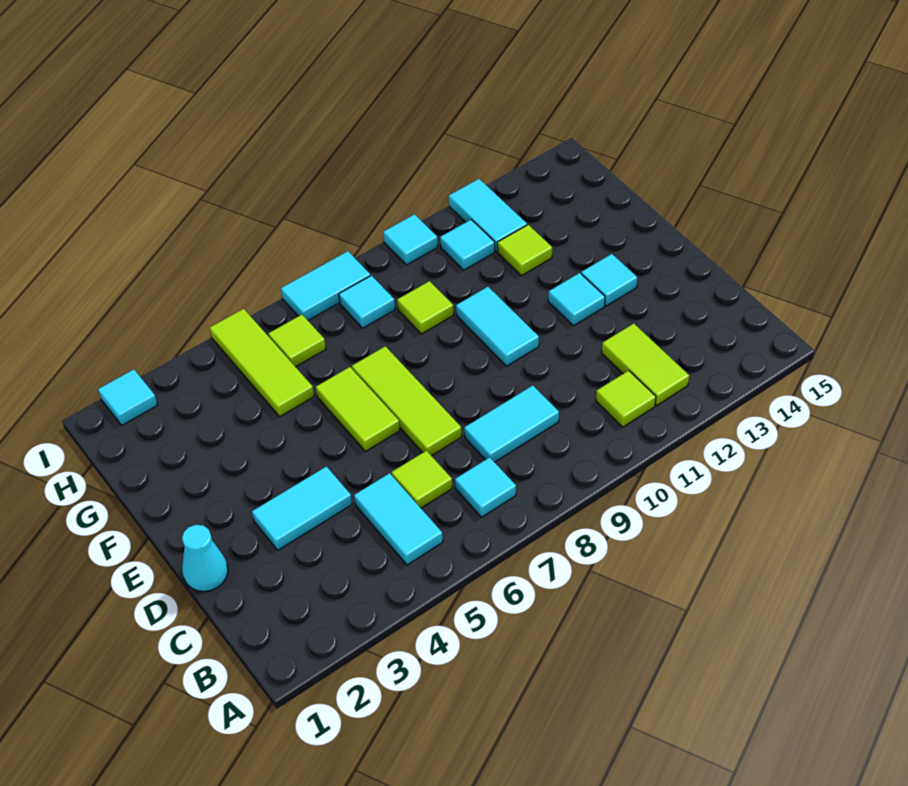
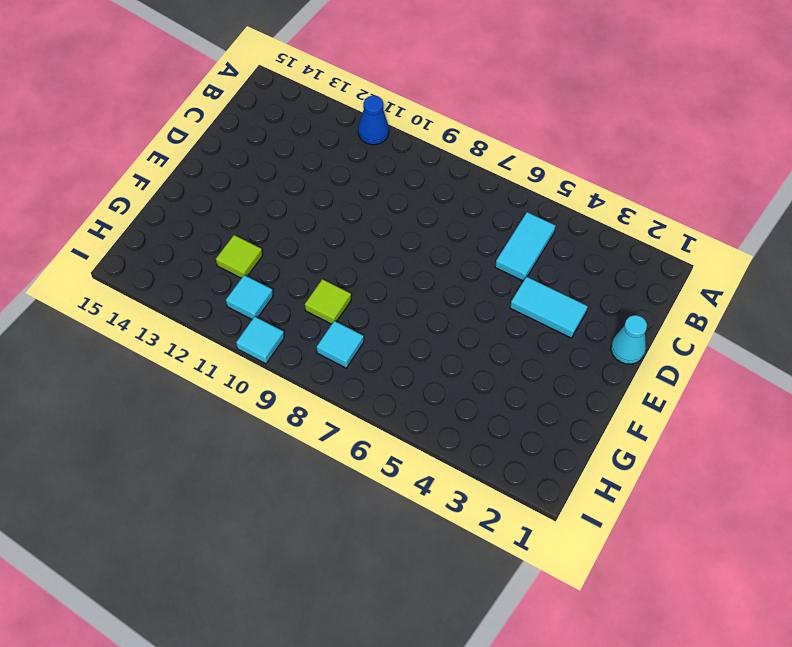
blue cone A11 level 1 -> none
none -> cyan tile B7 level 1
none -> lime tile B11 level 1
none -> lime tile B12:C12 level 1

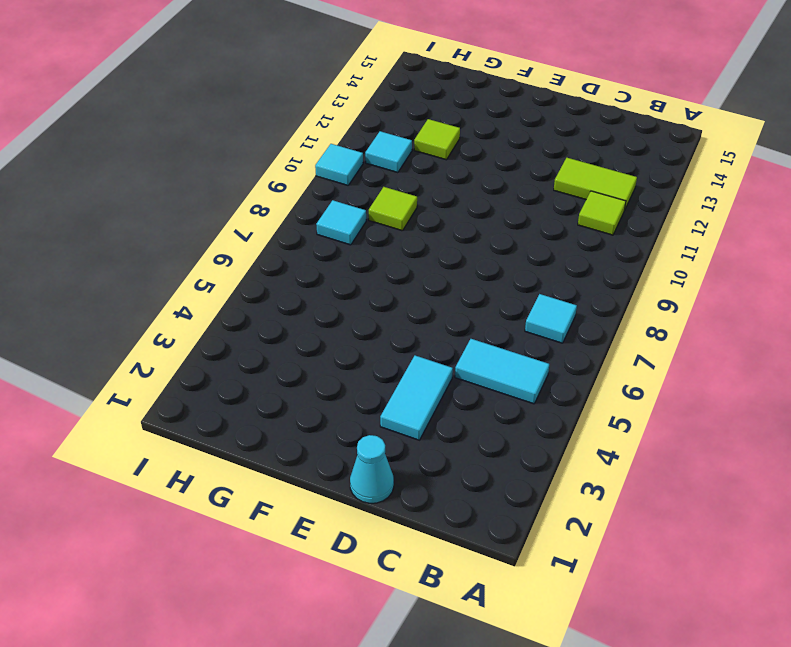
none -> lime tile C6 level 1
none -> cyan tile C8:C9 level 1
none -> lime tile D7:F7 level 1

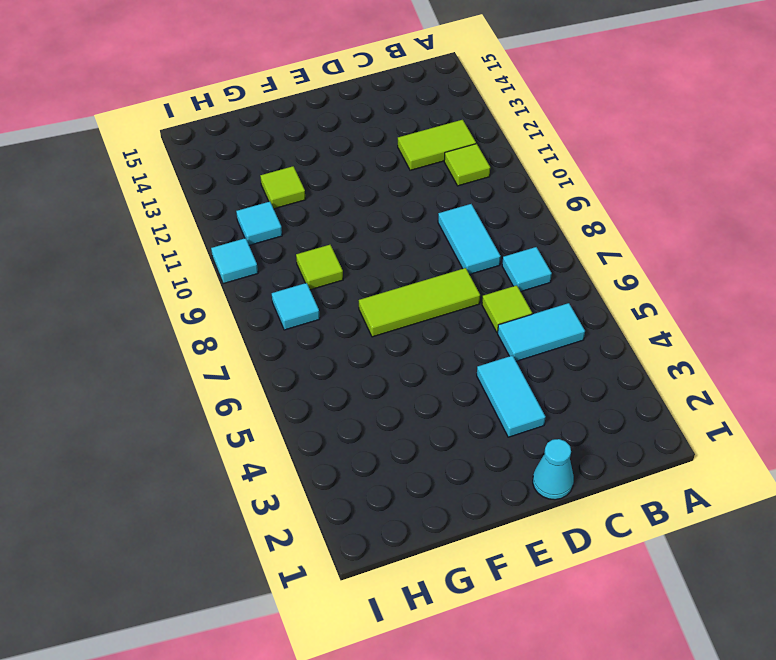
none -> lime tile E6:F6 level 1
none -> cyan tile E10:F10 level 1
none -> cyan tile E12 level 1

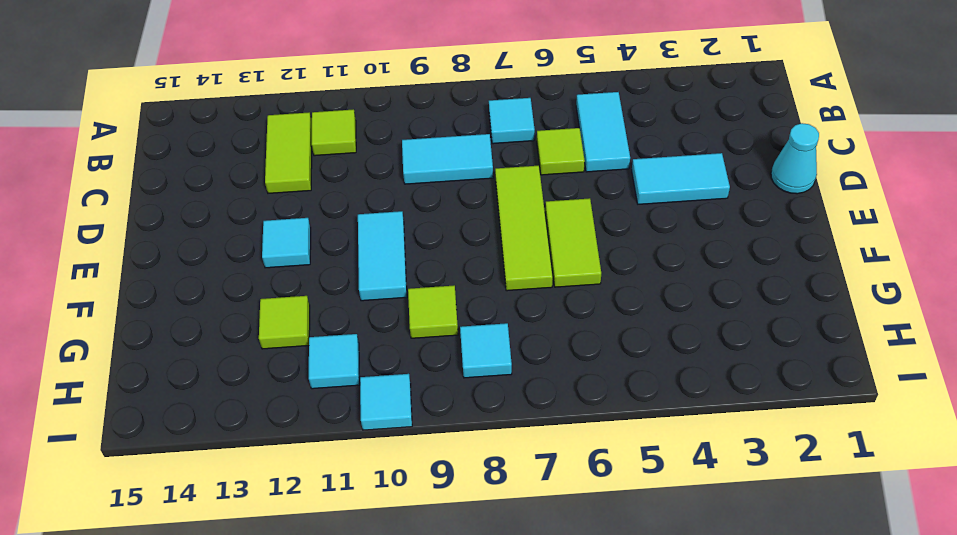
none -> cyan tile E13 level 1
none -> lime tile G5:I5 level 1
none -> lime tile H6 level 1

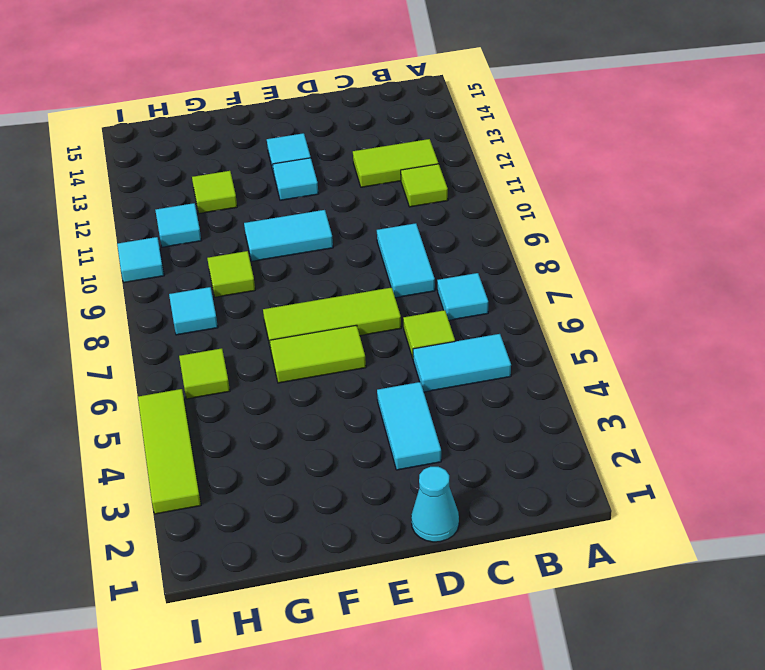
lime tile I3:I5 level 1 -> lime tile G5:I5 level 1
none -> cyan tile H12:I12 level 1
none -> cyan tile I2 level 1
none -> cyan tile I7:I8 level 1

